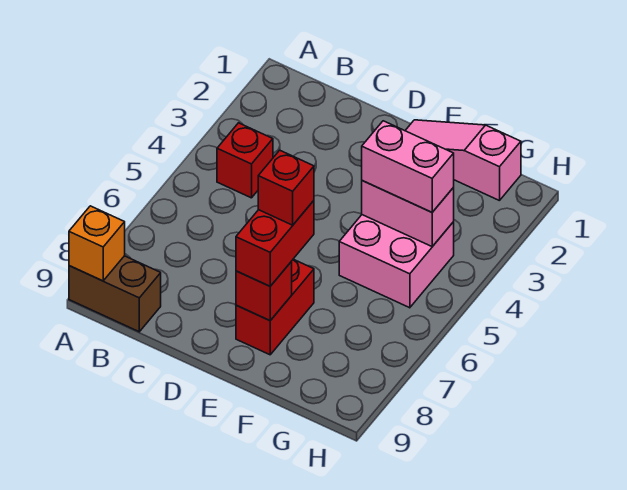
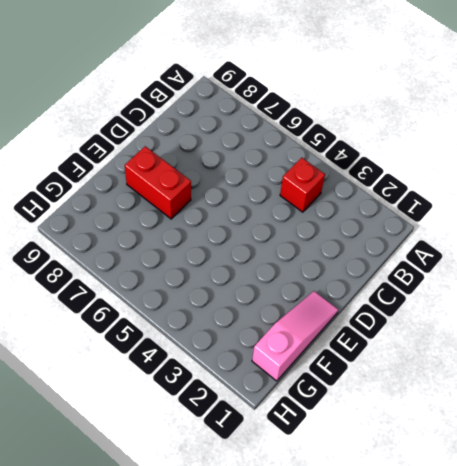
none -> brown brick A9:B9 level 1
none -> pink brick F4:G5 level 1

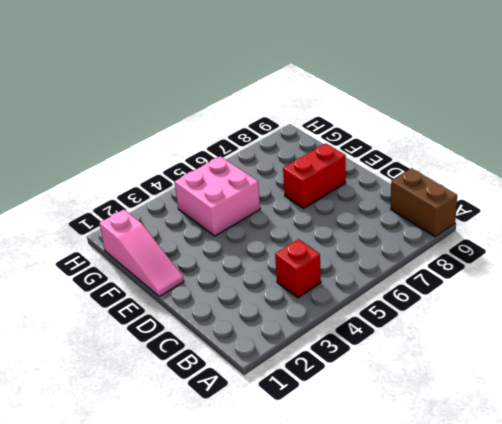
none -> orange brick A9 level 2
none -> red brick E8 level 2

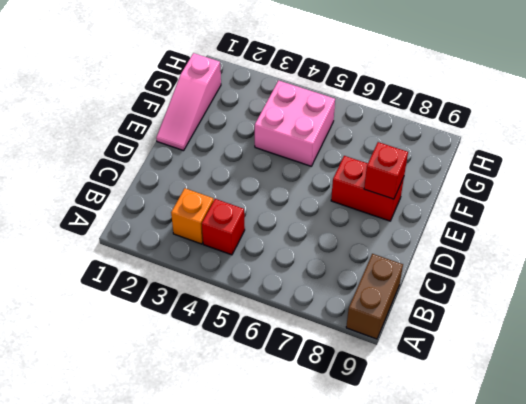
orange brick B3 level 1 -> orange brick A9 level 2
none -> pink brick F4:G4 level 2
none -> red brick E7:E8 level 3

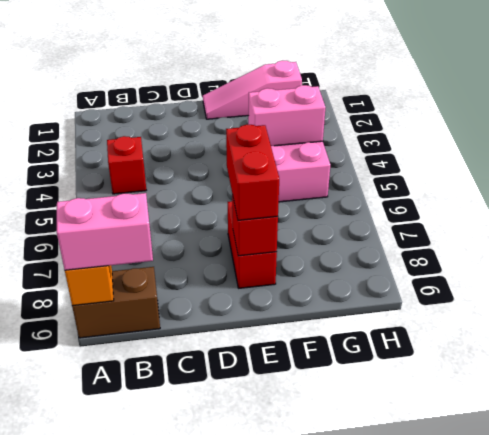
pink brick A9:B9 level 3 -> pink brick F4:G4 level 3
none -> red brick E7 level 4

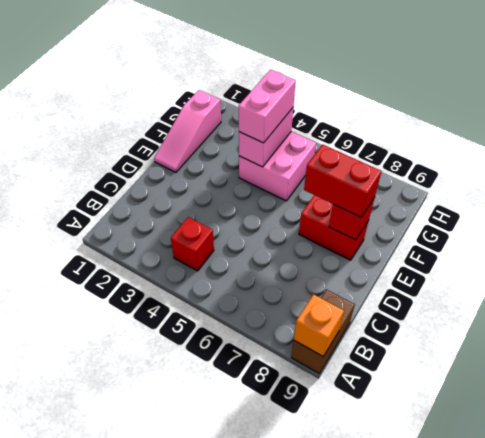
none -> red brick E7 level 4

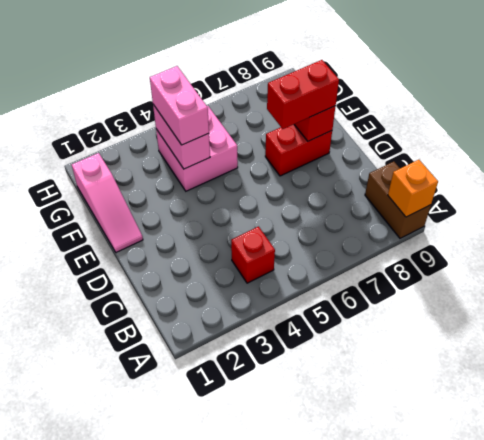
none -> red brick E7 level 4

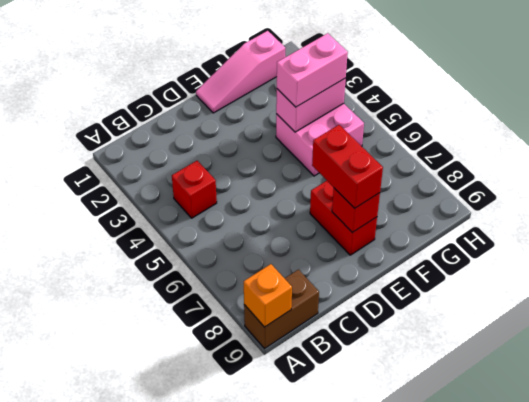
none -> red brick E7 level 4

